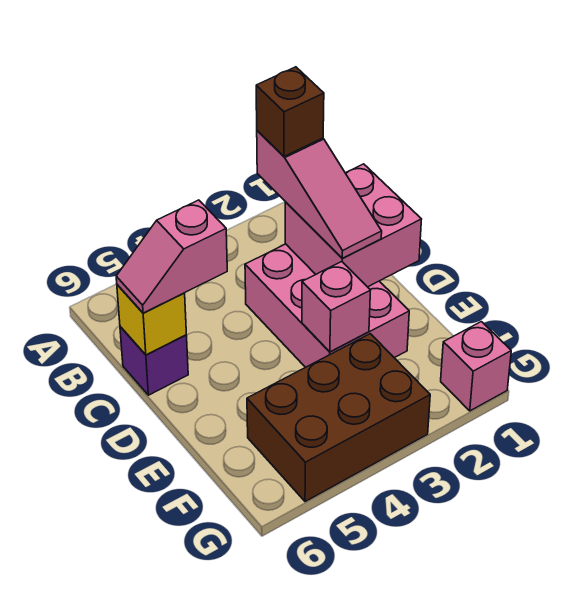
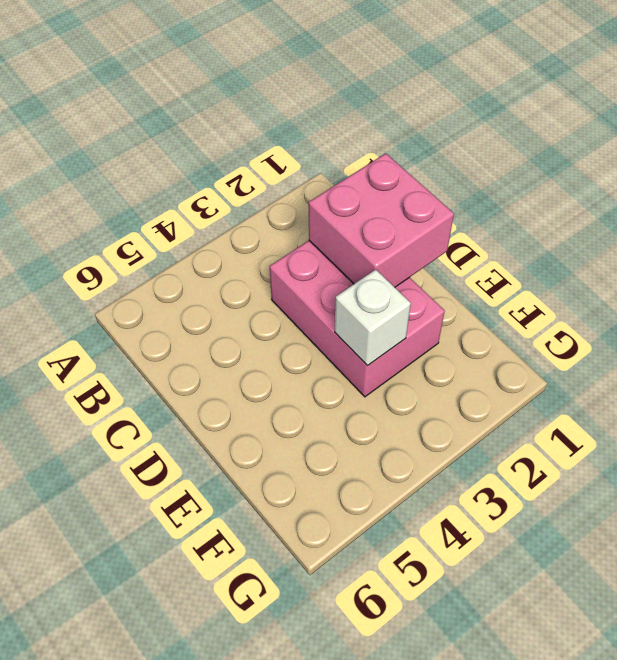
white brick E3 level 2 -> pink brick E3 level 2
none -> purple brick C6 level 1
none -> brown brick F3:G5 level 1

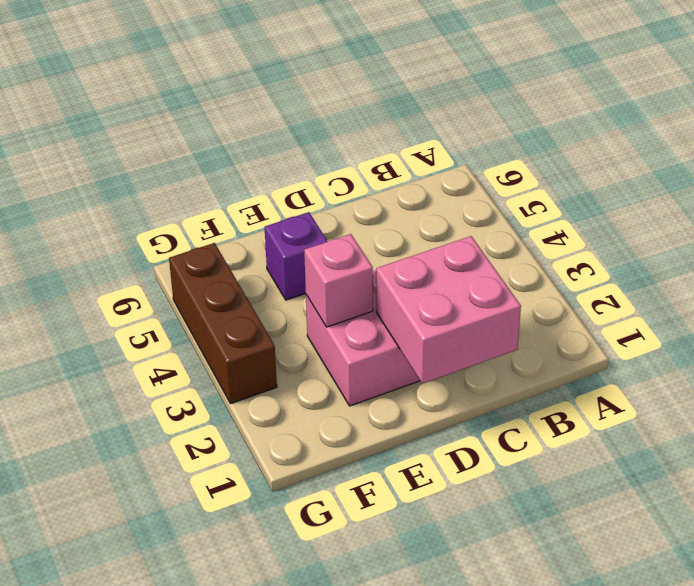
purple brick E5 level 1 -> purple brick C6 level 1
brown brick G3:G5 level 1 -> brown brick F3:G5 level 1
none -> pink brick G1 level 1
none -> yellow brick C6 level 2

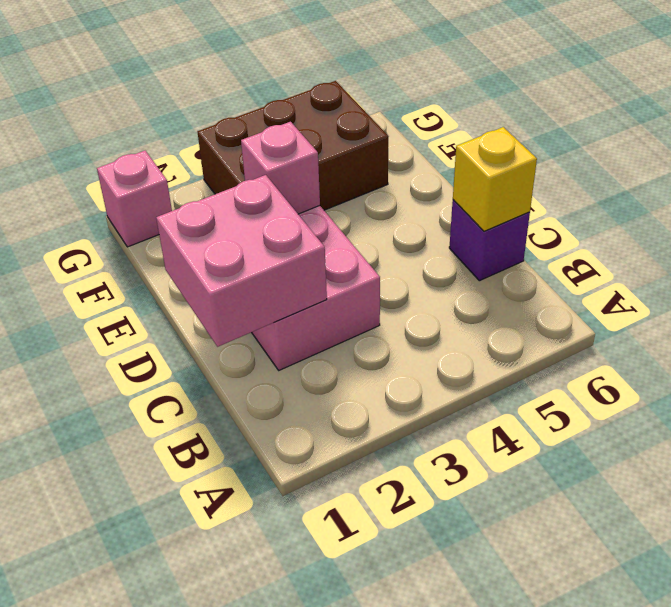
none -> pink slope B2:D2 level 3 top B
none -> pink slope C5:C6 level 3 top 5

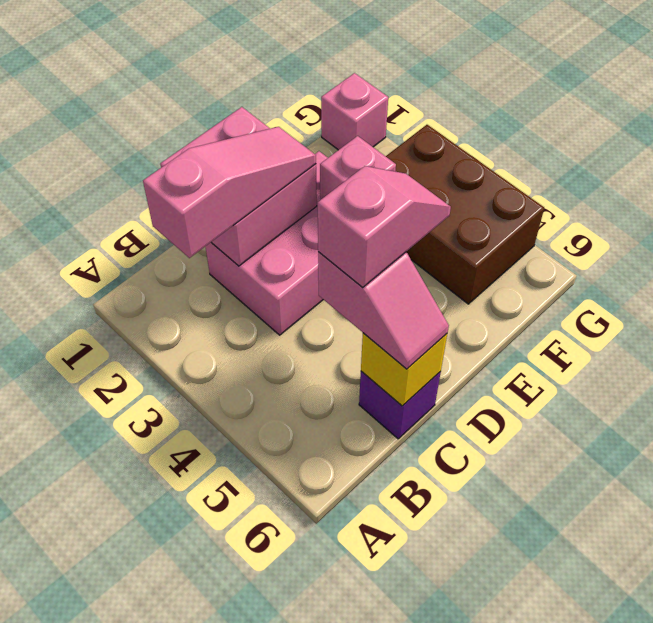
pink slope C5:D5 level 4 top C -> none
none -> brown brick B2 level 4

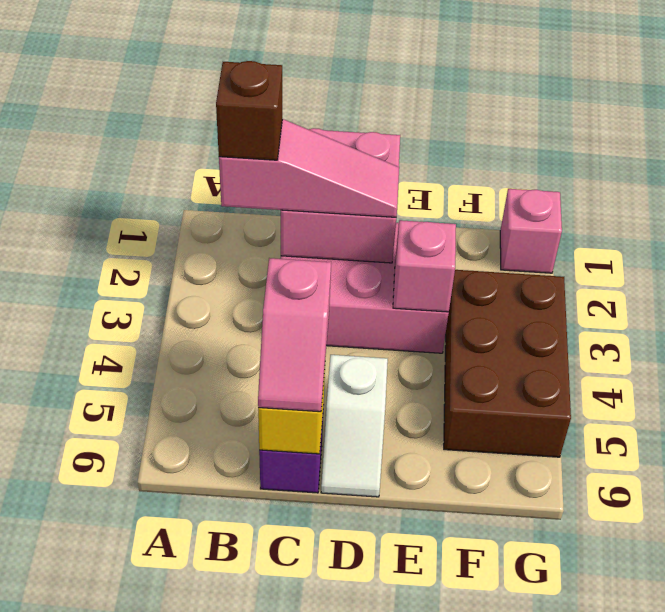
white slope D5:D6 level 1 top 5 -> none

